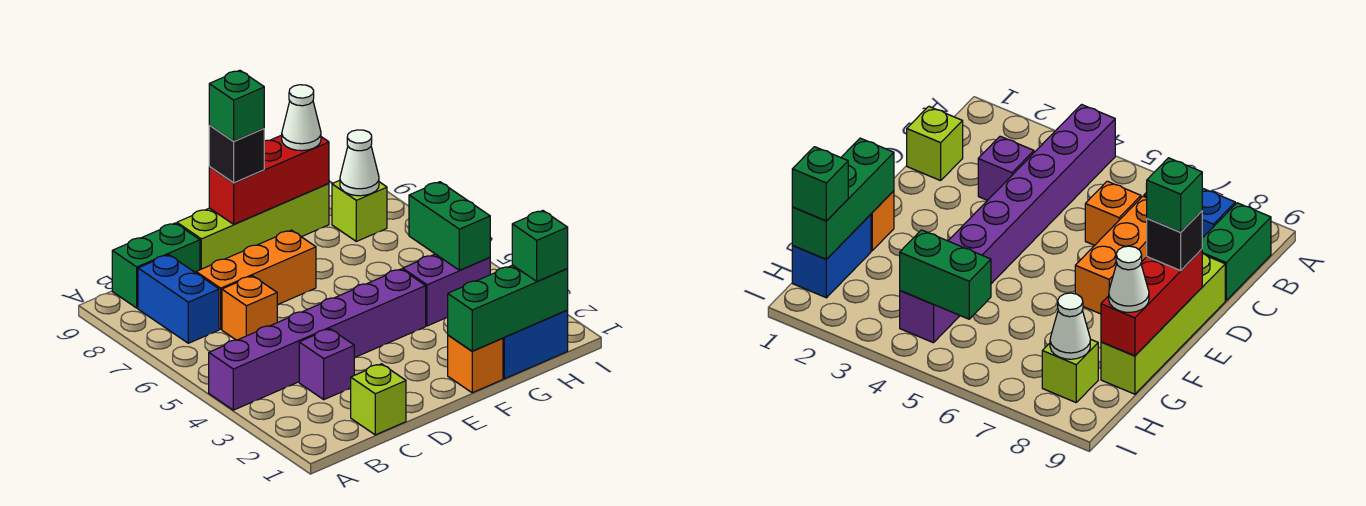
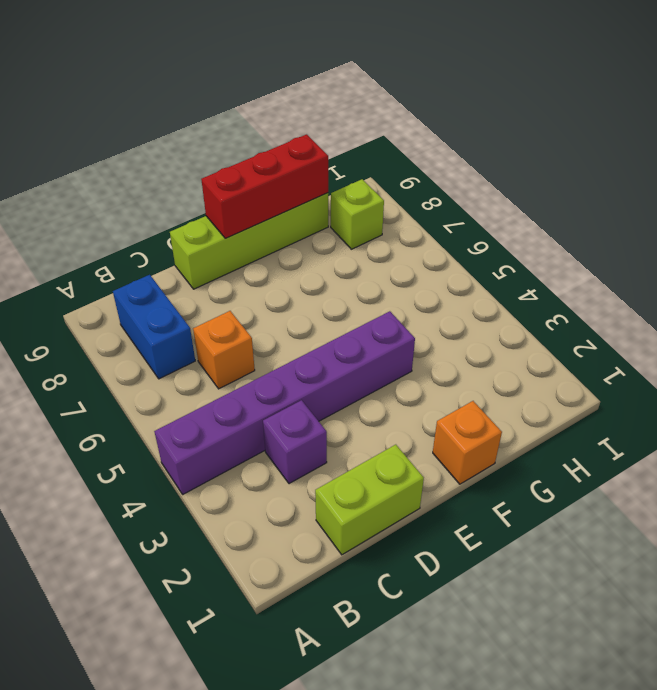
lime brick C1:D1 level 1 -> lime brick C1 level 1
none -> green brick B9:C9 level 1
none -> orange brick C7:E7 level 1
none -> blue brick G1:H1 level 1

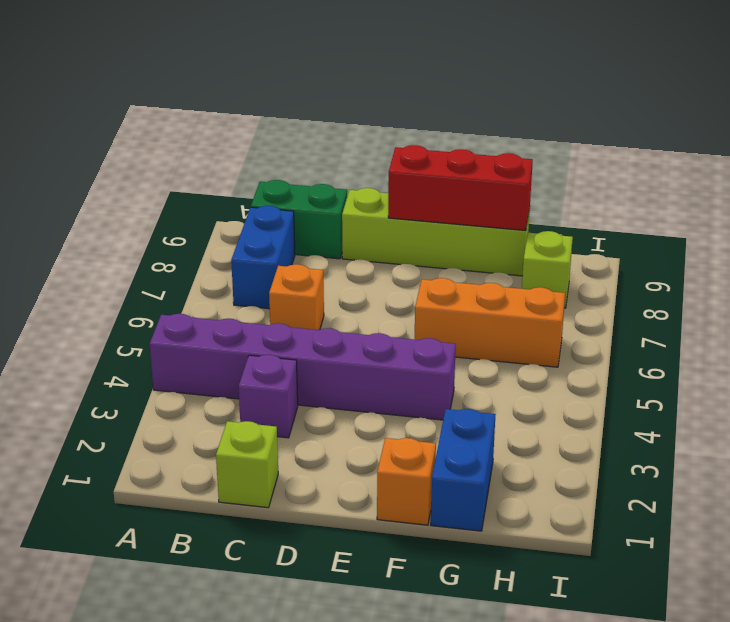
orange brick F6:H6 level 1 -> orange brick C7:E7 level 1
blue brick G1:G2 level 1 -> blue brick G1:H1 level 1
none -> purple brick G4:H4 level 1
none -> green brick F1:H1 level 2
none -> green brick H4:H5 level 2

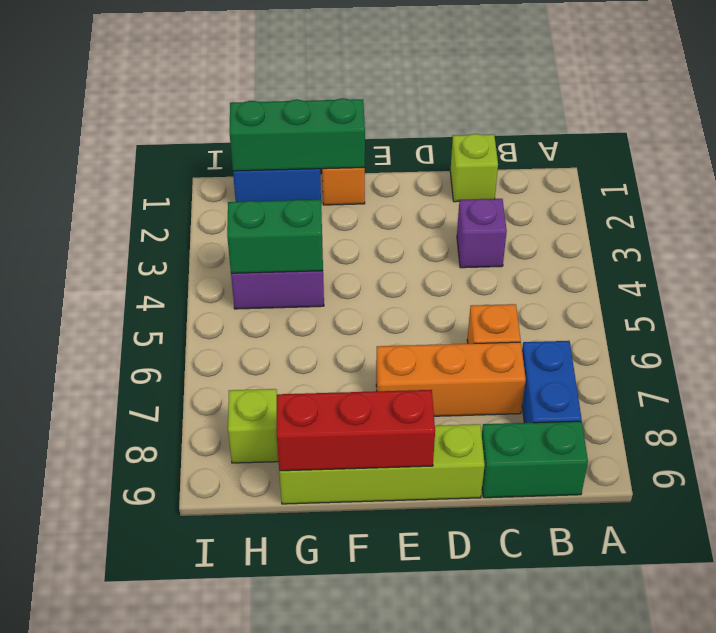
green brick G4:H4 level 2 -> green brick H4:H5 level 2
none -> purple brick A4:F4 level 1
none -> white cone H8 level 2
none -> black brick E9 level 3

